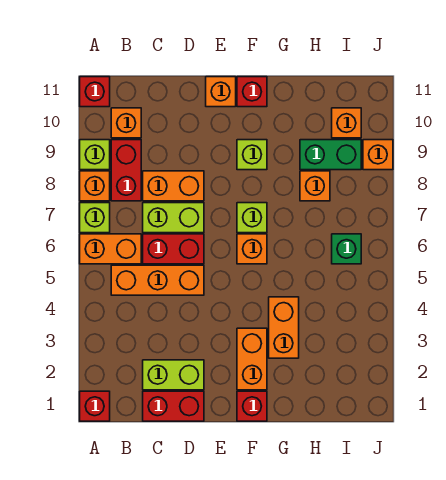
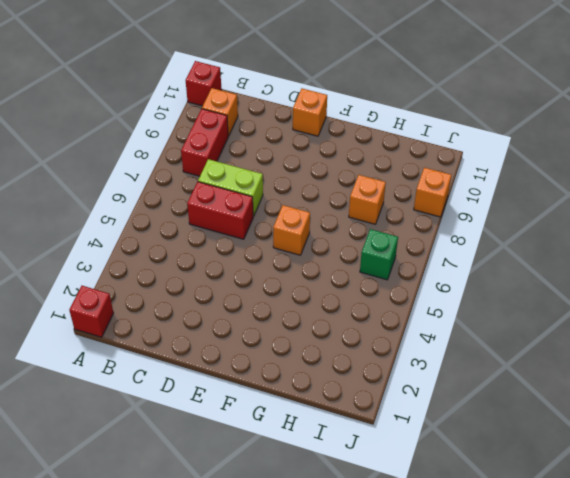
none -> orange brick A6:B6 level 1
none -> lime brick A7 level 1
none -> orange brick A8 level 1

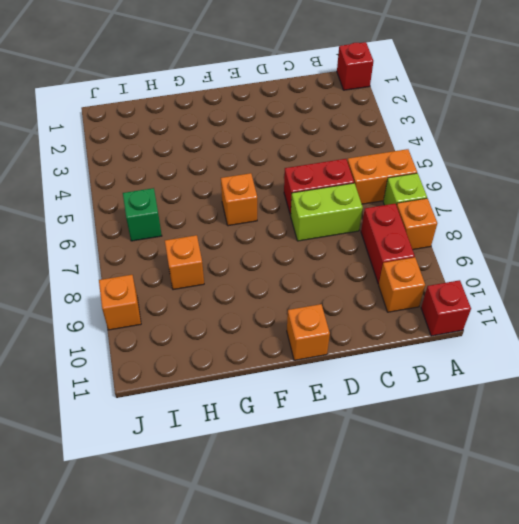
none -> lime brick A9 level 1
none -> orange brick B5:D5 level 1
none -> red brick C1:D1 level 1

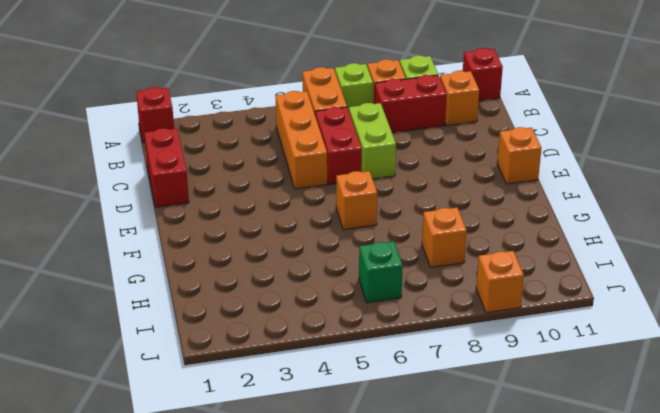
none -> lime brick C2:D2 level 1
none -> orange brick C8:D8 level 1
none -> red brick F1 level 1

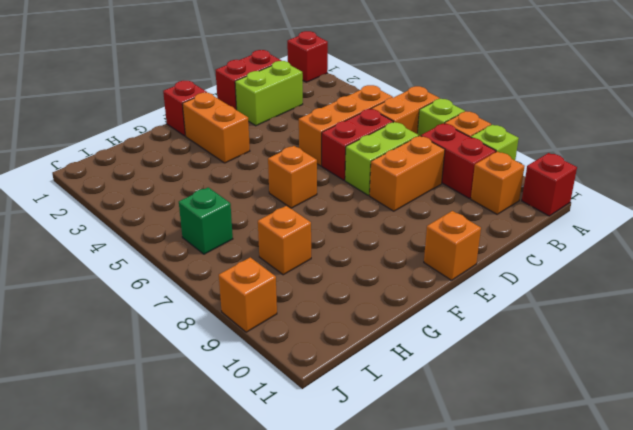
none -> lime brick F7 level 1
none -> lime brick F9 level 1
none -> red brick F11 level 1

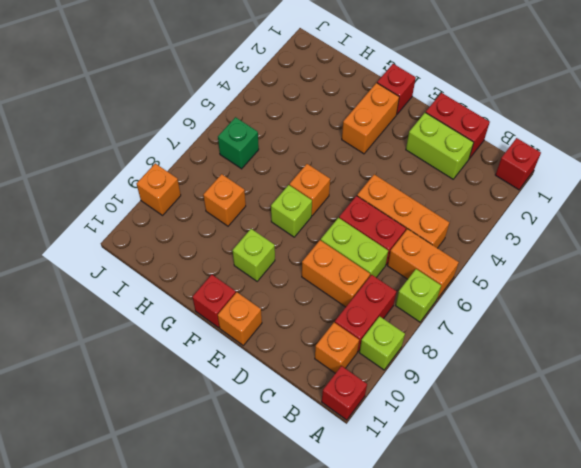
none -> orange brick A8 level 1
none -> orange brick G3:G4 level 1
none -> green brick H9:I9 level 1

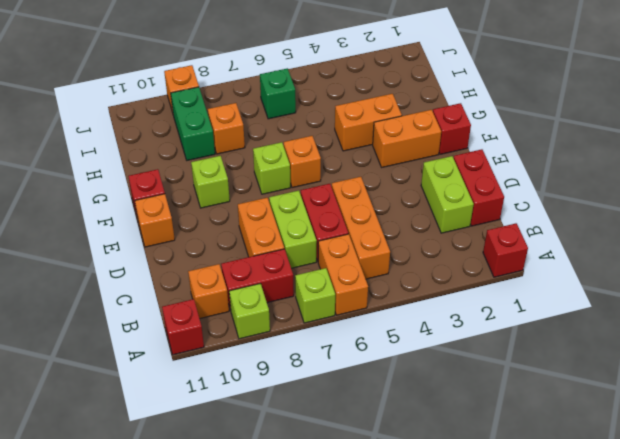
none -> orange brick A8 level 1
none -> orange brick I10 level 1

